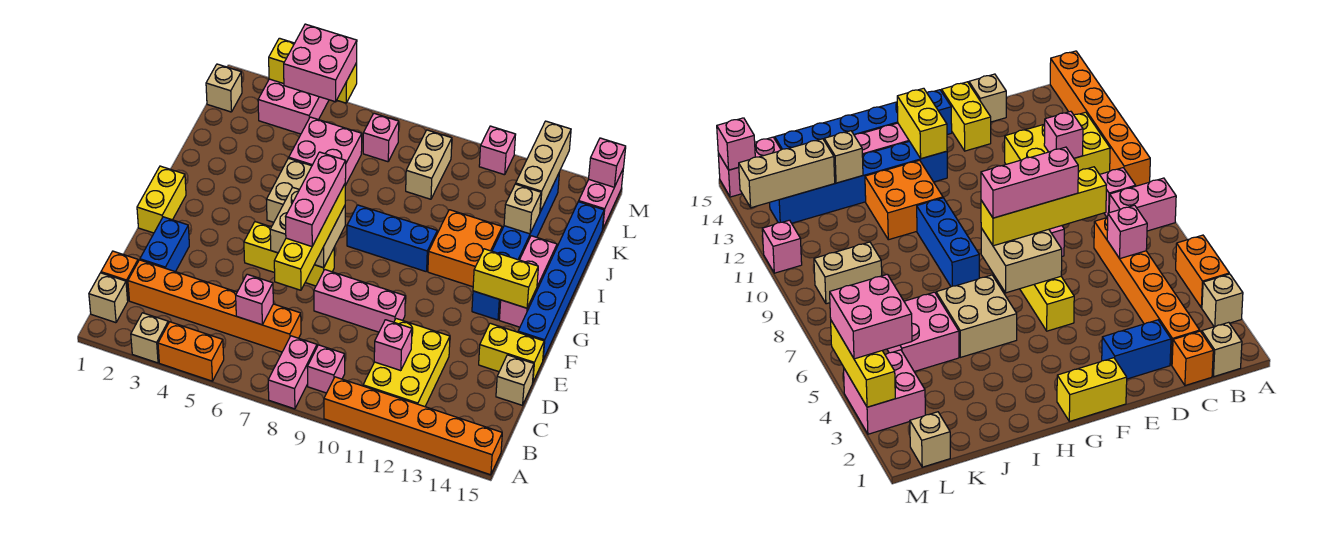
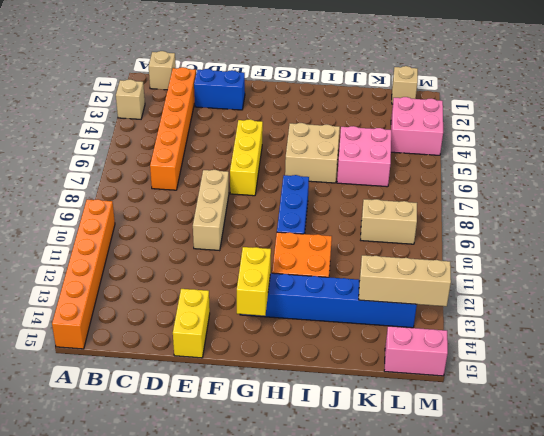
tan brick E8:E10 level 1 -> pink brick E8:E10 level 1
none -> orange brick A4:A5 level 1
none -> pink brick A8:B8 level 1
none -> pink brick B9 level 1
none -> yellow brick B11:D12 level 1

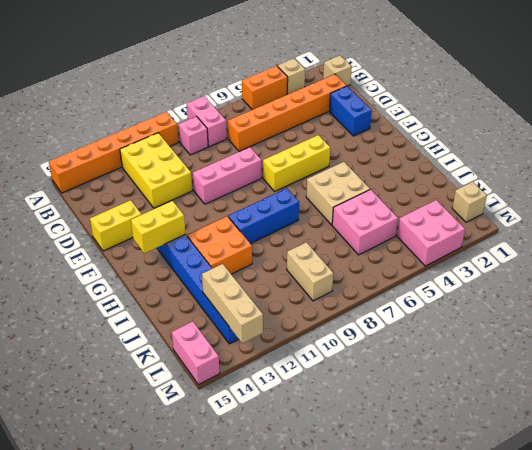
none -> orange brick C1 level 1
none -> tan brick D15 level 1
none -> yellow brick F1:G1 level 1
none -> blue brick F15:K15 level 1

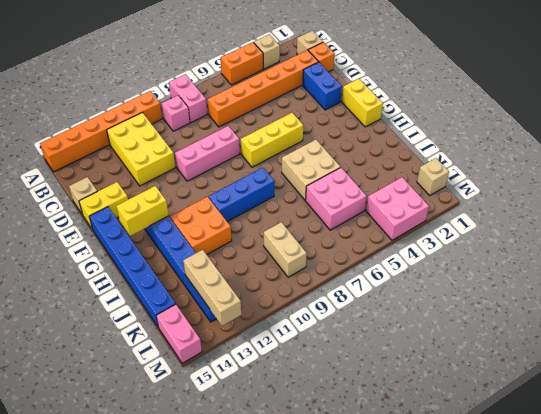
none -> pink brick G14:I14 level 1
none -> pink brick L7 level 1
none -> pink brick M11 level 1
none -> pink brick C6 level 2

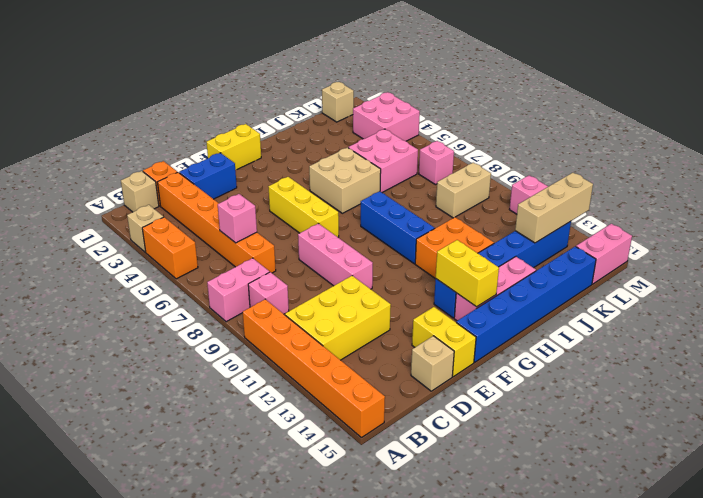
none -> pink brick C11 level 2
none -> tan brick F6:G7 level 2
none -> tan brick J13 level 2
none -> yellow brick M3:M5 level 2

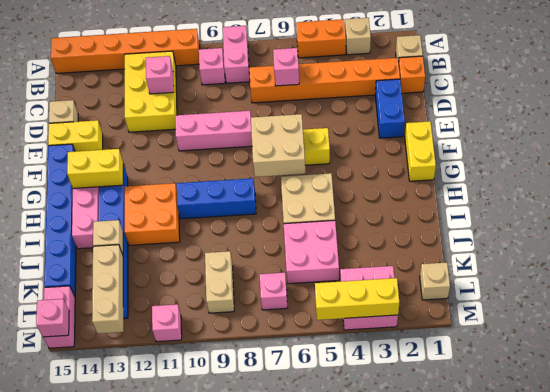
none -> yellow brick D7:G7 level 3
none -> pink brick L4:M5 level 3
none -> pink brick E7:G7 level 4

